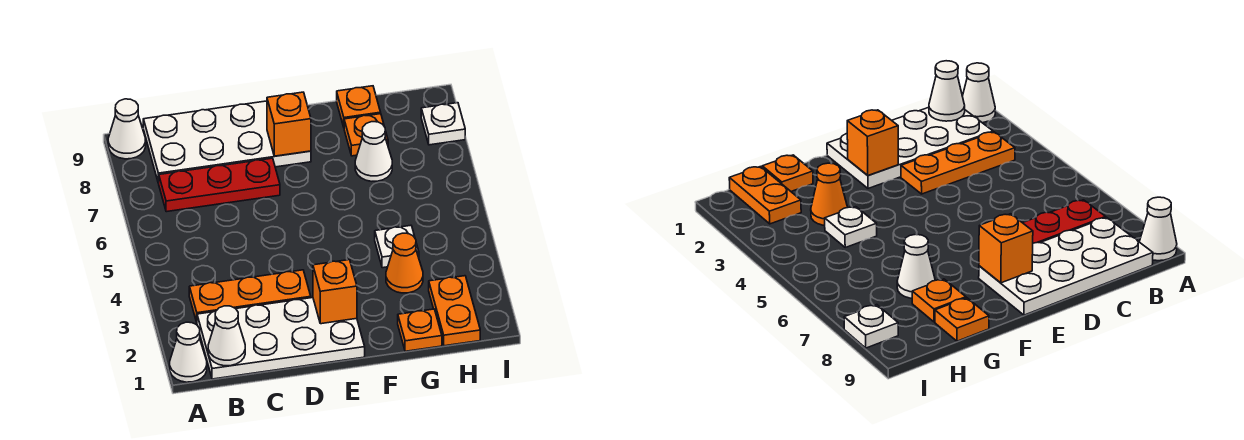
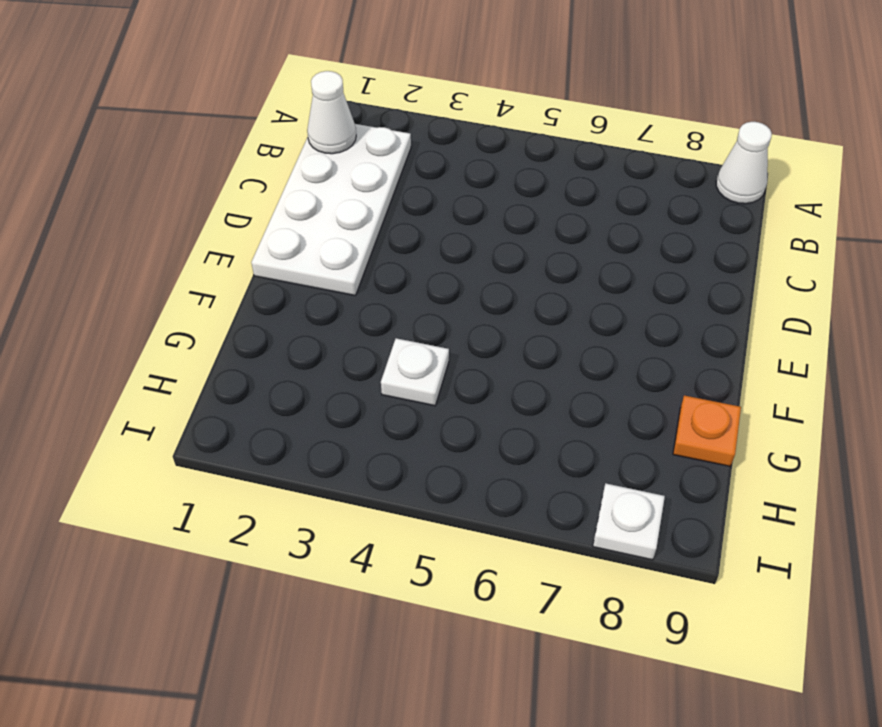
none -> white cone A1 level 1
none -> orange plate B3:D3 level 1
none -> red plate B7:D7 level 1

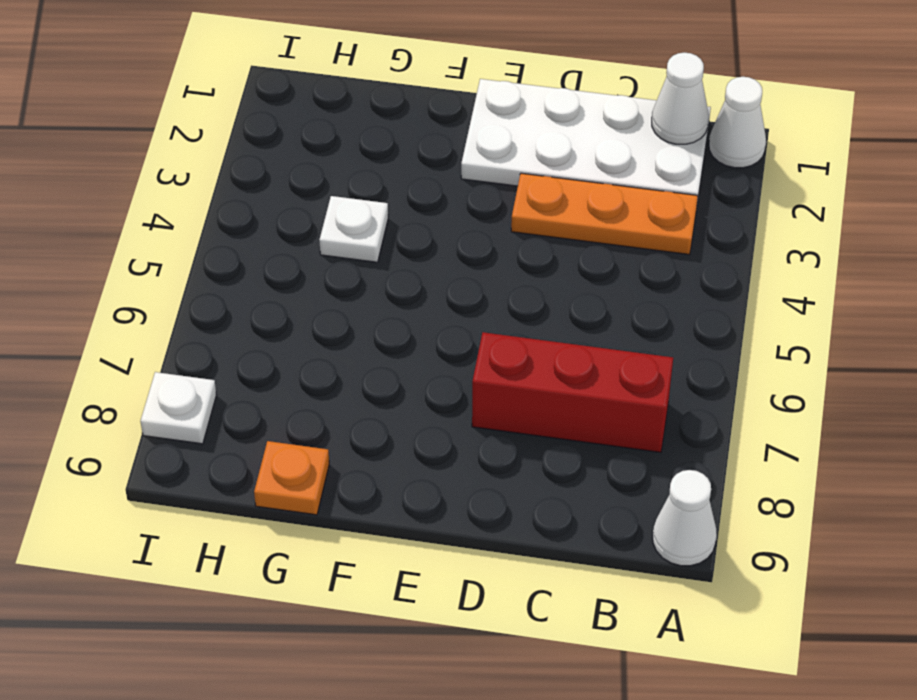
red brick B7:D7 level 1 -> red plate B7:D7 level 1
none -> white plate B8:E9 level 1
none -> orange plate G1 level 1
none -> orange cone G3 level 1

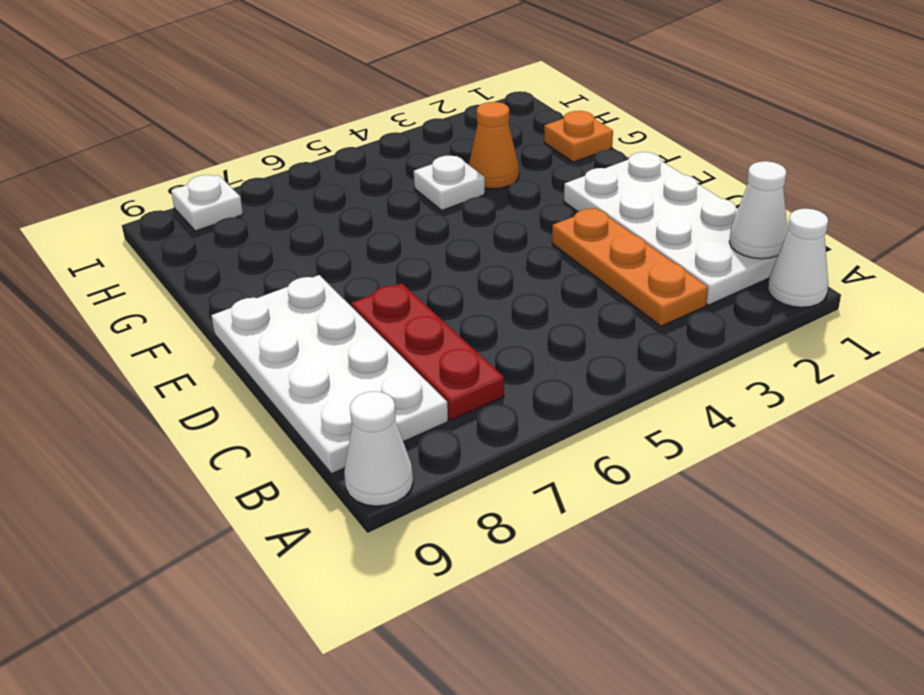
none -> white cone G7 level 1
none -> orange plate G8 level 1
none -> orange plate G9 level 1

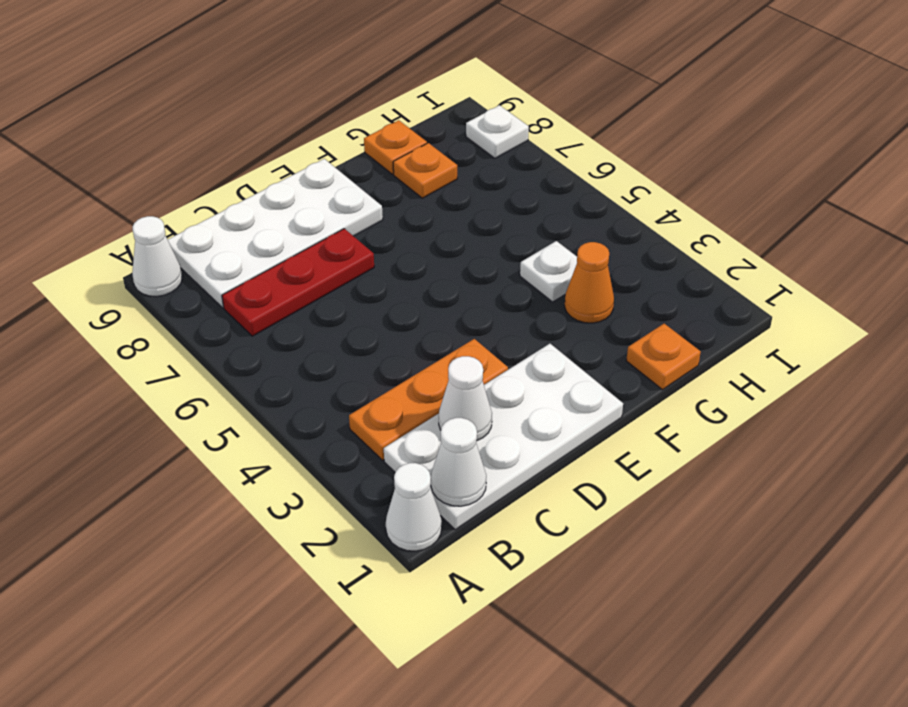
white cone C2 level 2 -> white cone G7 level 1
none -> orange plate H1:H2 level 1
none -> orange brick E2 level 2
none -> orange brick E8 level 2

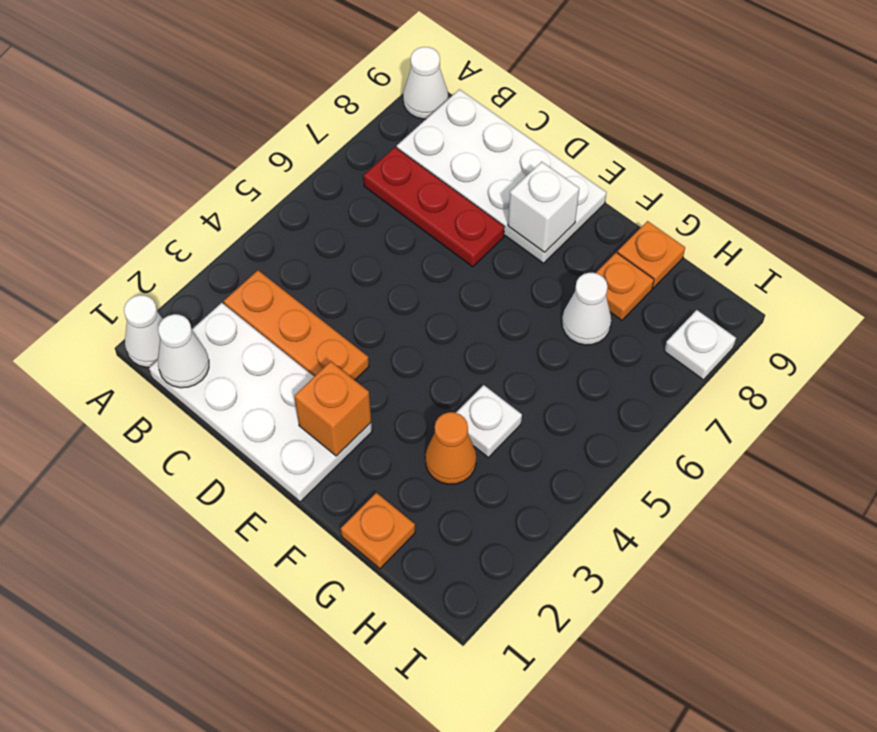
white brick E8 level 2 -> orange brick E8 level 2
none -> orange plate H1:H2 level 1

